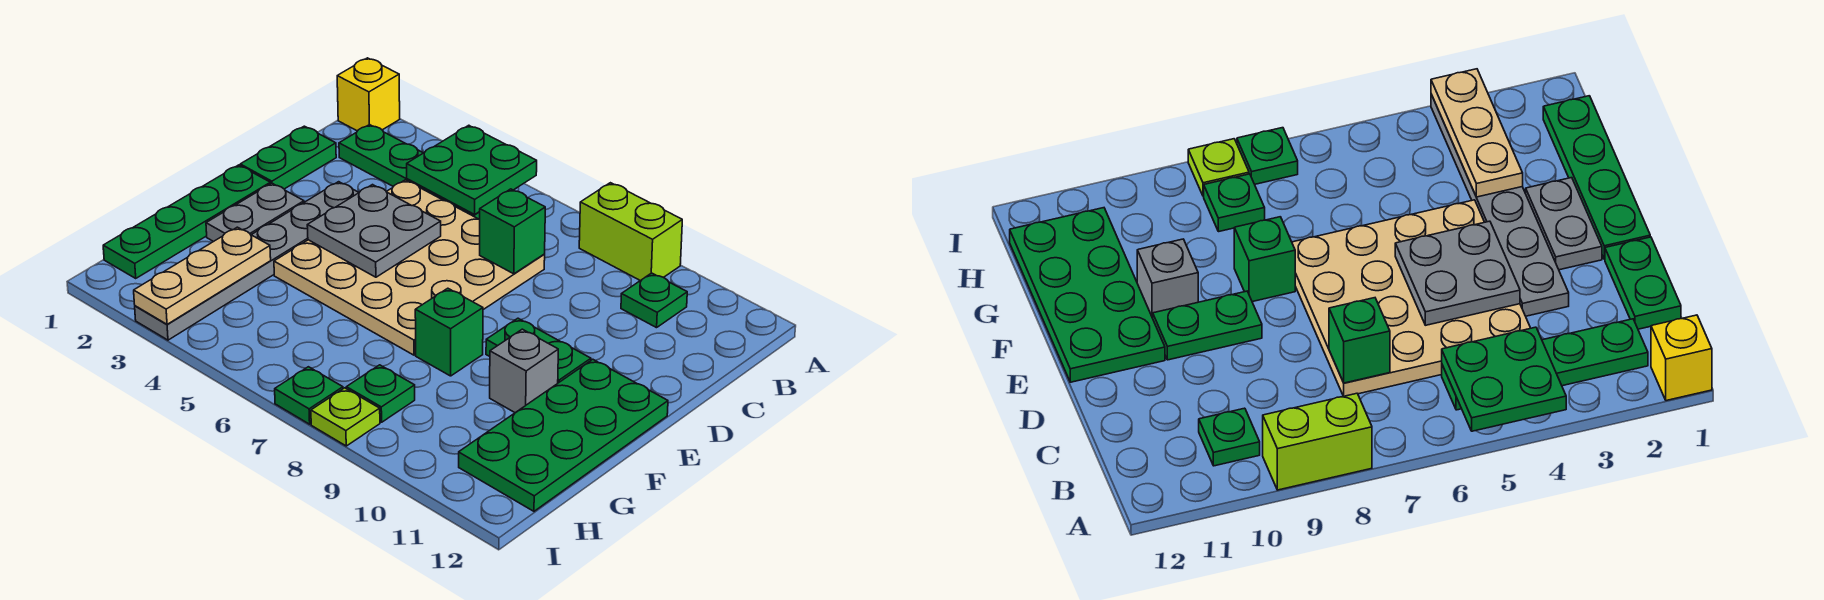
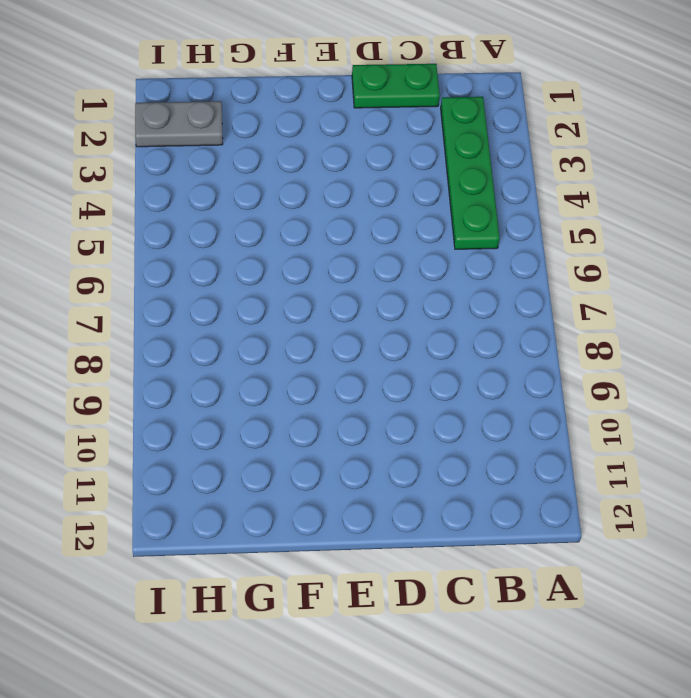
grey plate H2:I2 level 1 -> grey plate E2:F2 level 1
none -> yellow brick A1 level 1
none -> lime brick A8:A9 level 1
none -> green plate B10 level 1

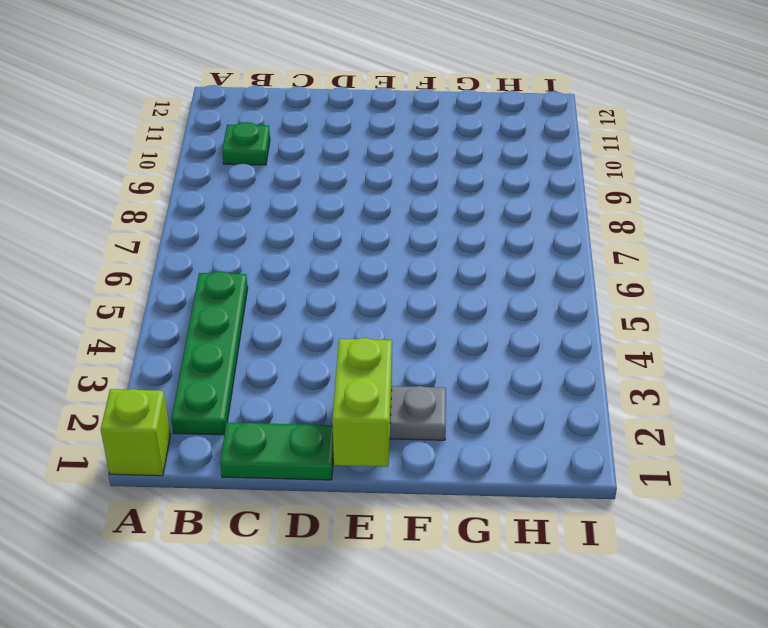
lime brick A1 level 1 -> yellow brick A1 level 1
lime brick E1:E2 level 2 -> lime brick A8:A9 level 1
none -> tan plate C4:F7 level 1
none -> grey plate D3:I3 level 1
none -> green plate E1:H1 level 1

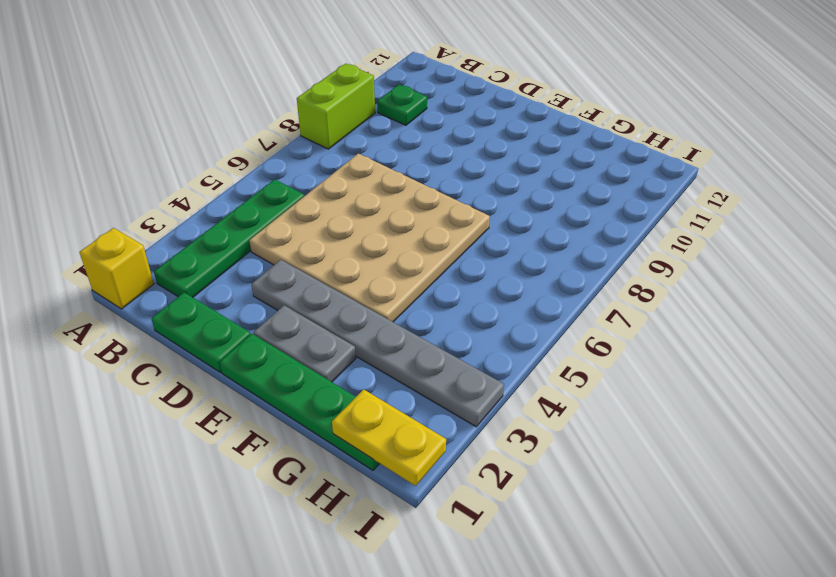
yellow plate H1:I1 level 2 -> none
none -> green plate E9:E10 level 1
none -> green plate E11:H12 level 1
none -> green brick F8 level 1

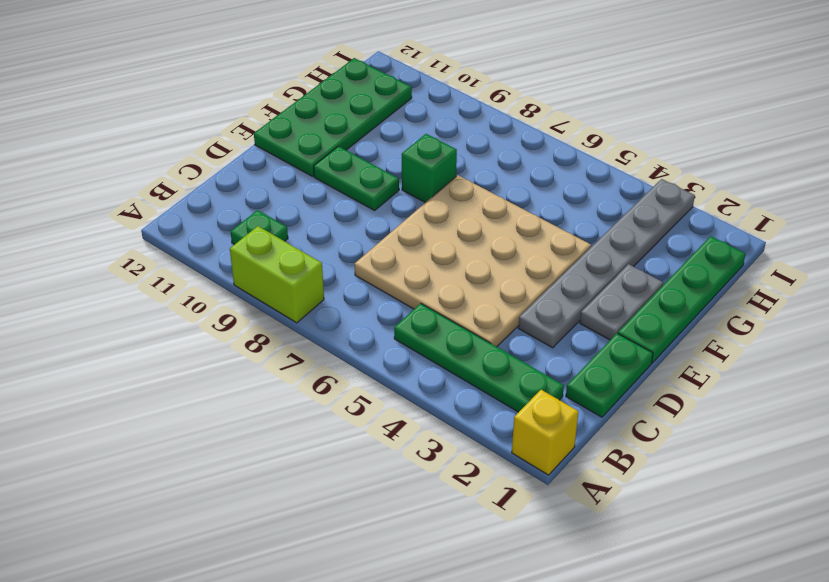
none -> grey brick F10 level 1
none -> green plate H8 level 1
none -> green plate I7 level 1

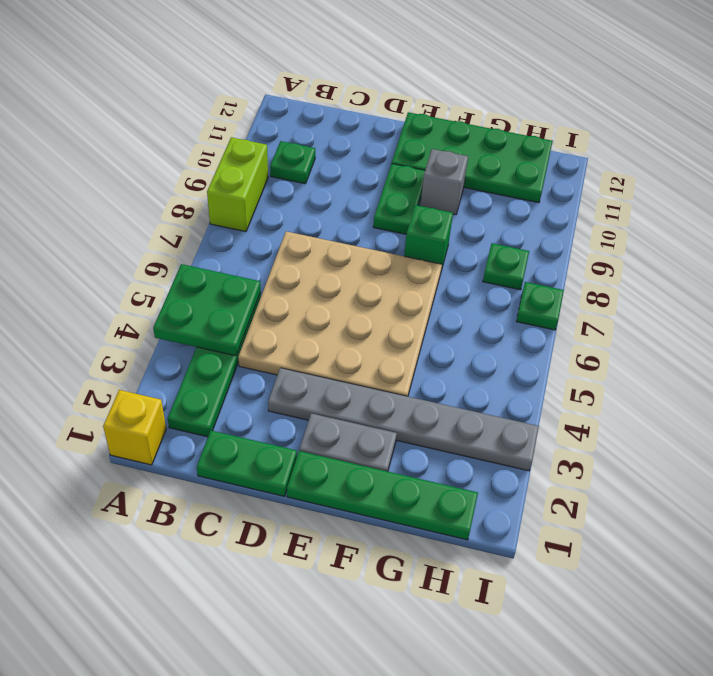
none -> lime plate I8 level 1
none -> green brick C7 level 2
none -> grey plate D4:E5 level 2

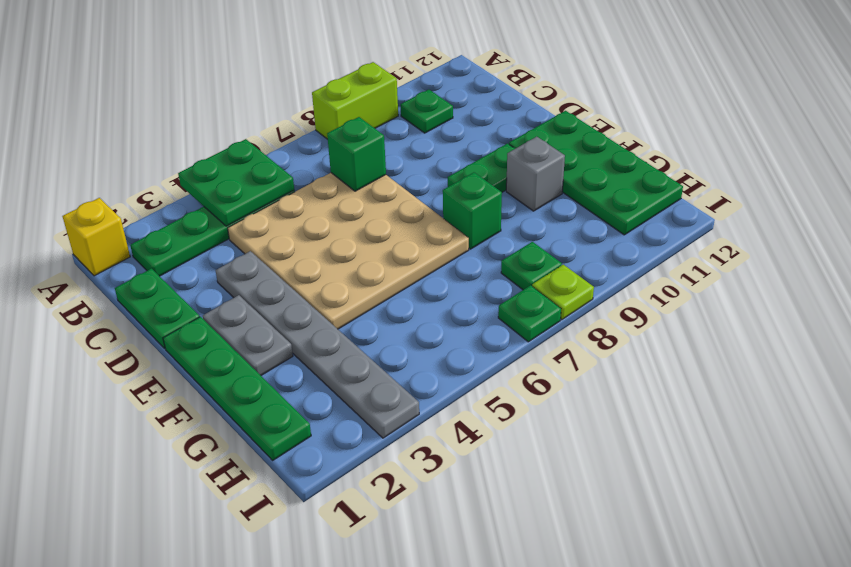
none -> grey plate D4:E5 level 2
none -> tan plate G3:I3 level 2

